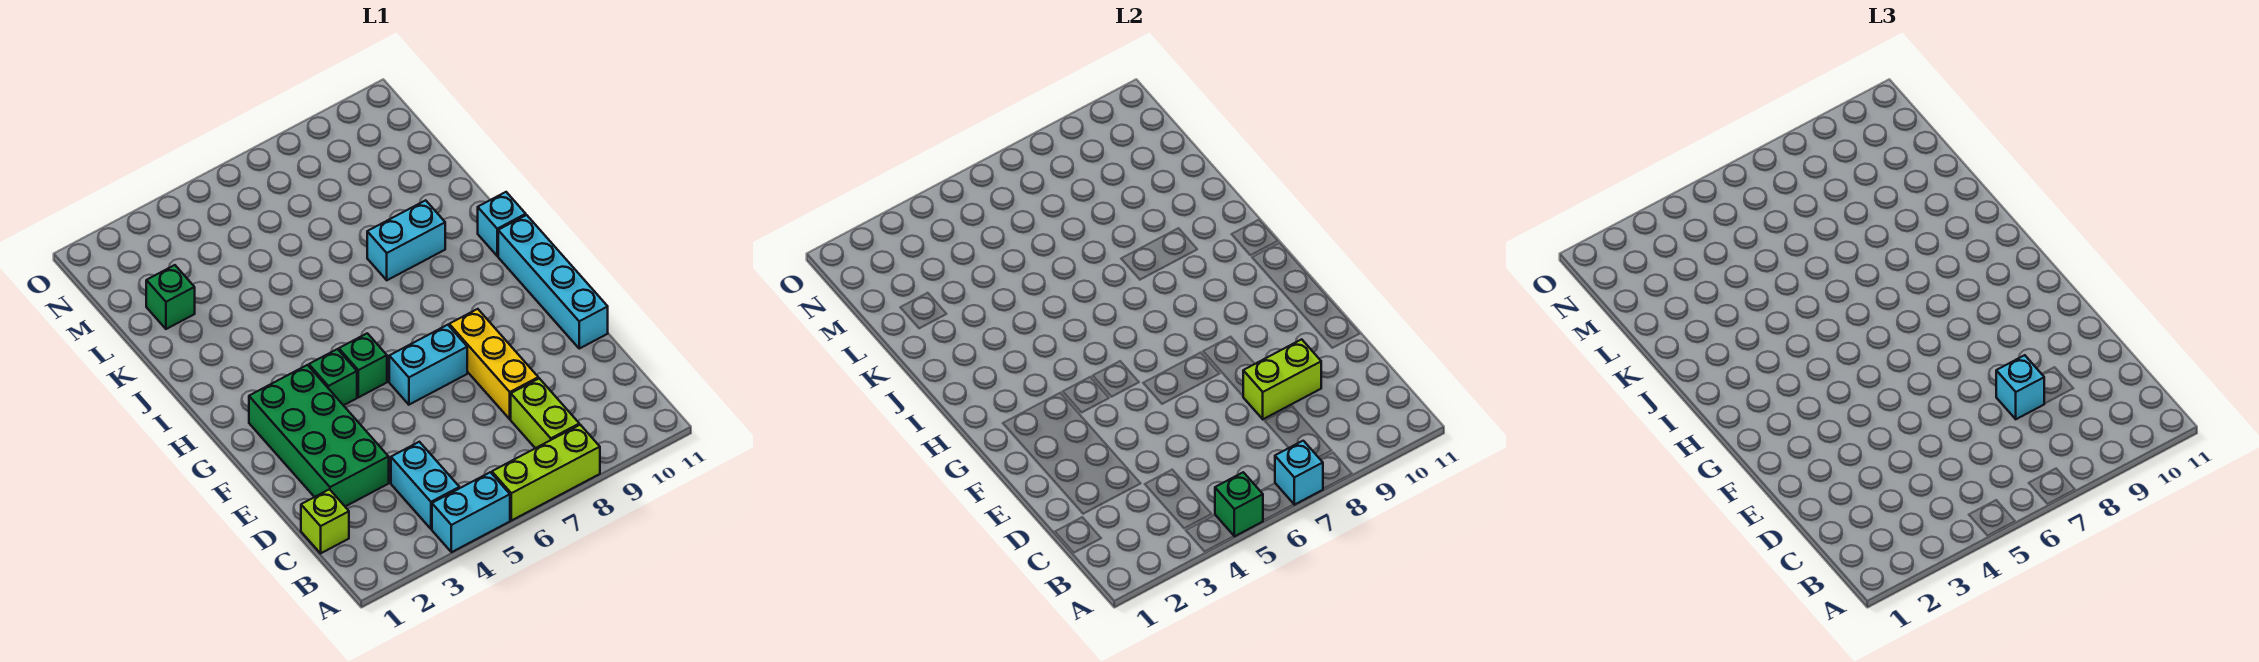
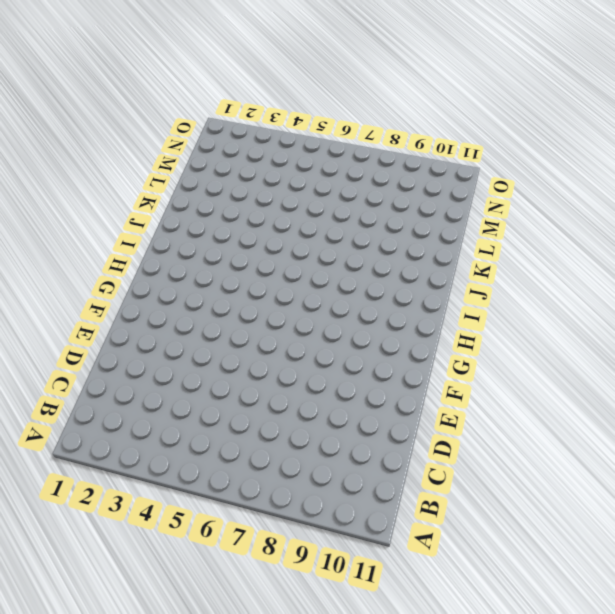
none -> cyan brick A4:A5 level 1
none -> lime brick A6:A8 level 1
none -> cyan brick B4:C4 level 1

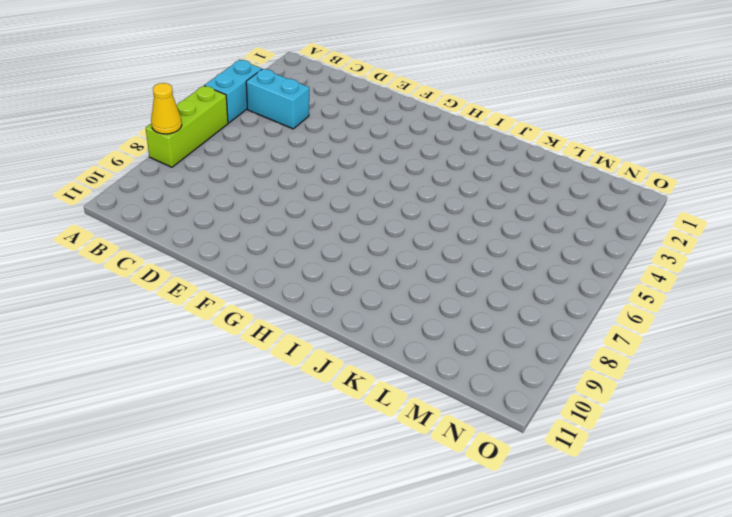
yellow cone A8 level 2 -> none
none -> lime brick B8:C8 level 1
none -> lime brick C1 level 1
none -> green brick D2:G3 level 1

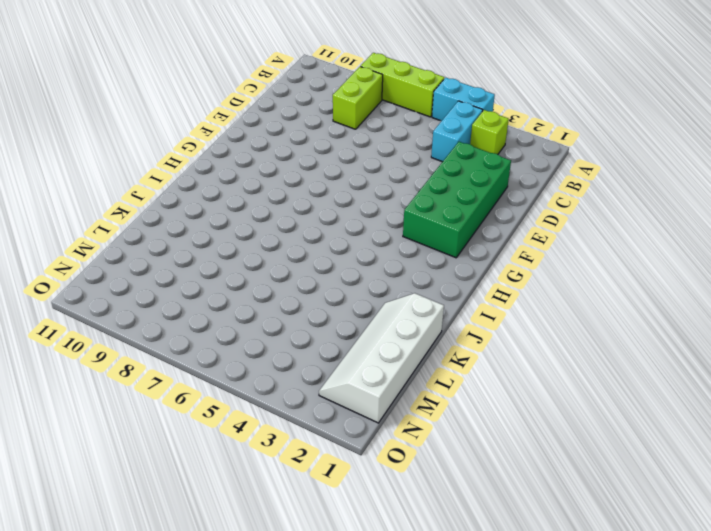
lime brick B3 level 1 -> lime brick C1 level 1
white slope K1:N2 level 1 top 1 -> green brick L2 level 1
none -> yellow brick D8:F8 level 1
none -> cyan brick E11:H11 level 1
none -> cyan brick F6:F7 level 1

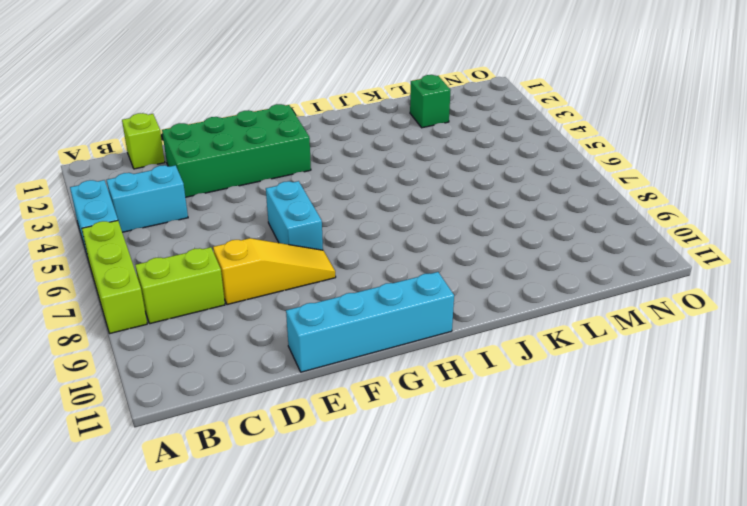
yellow slope D8:F8 level 1 top D -> yellow brick D8:F8 level 1
none -> green brick G4 level 1
none -> green brick G5 level 1
none -> cyan brick I11 level 1

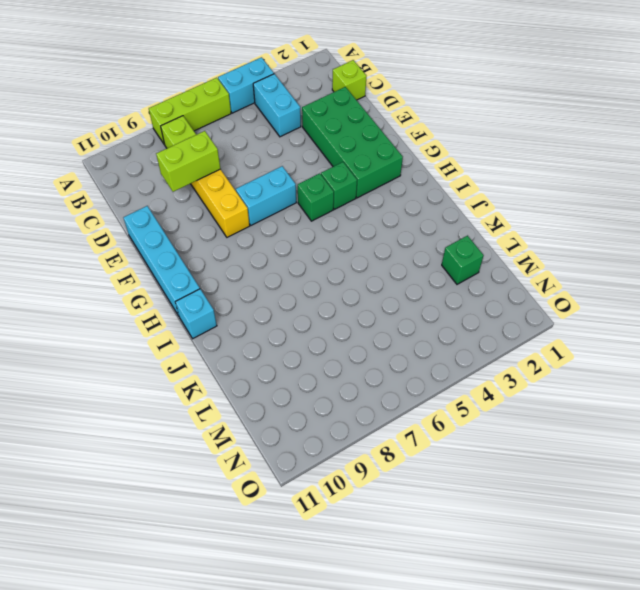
none -> cyan brick J8:J9 level 1
none -> green brick A5 level 2
none -> cyan brick A7 level 2

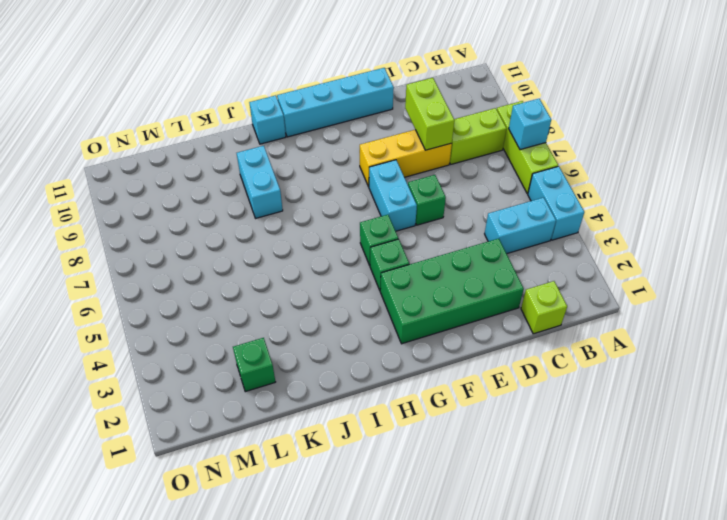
green brick E6 level 1 -> green brick A5 level 2
none -> cyan brick D8 level 3

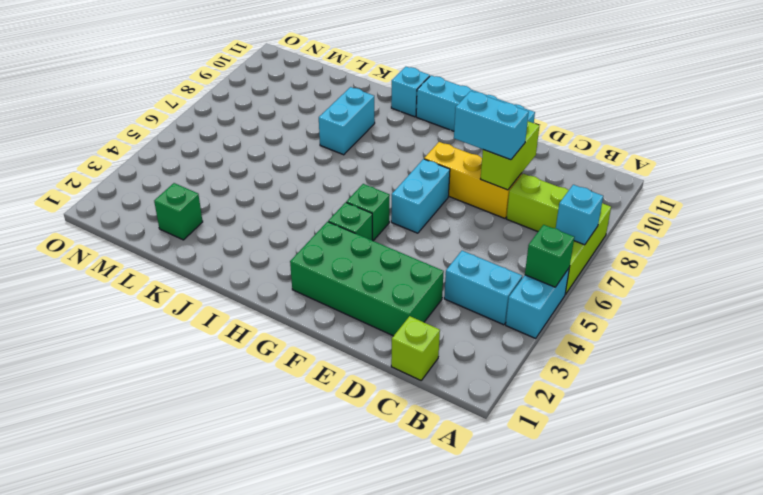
cyan brick D8:E8 level 3 -> cyan brick D8 level 3

